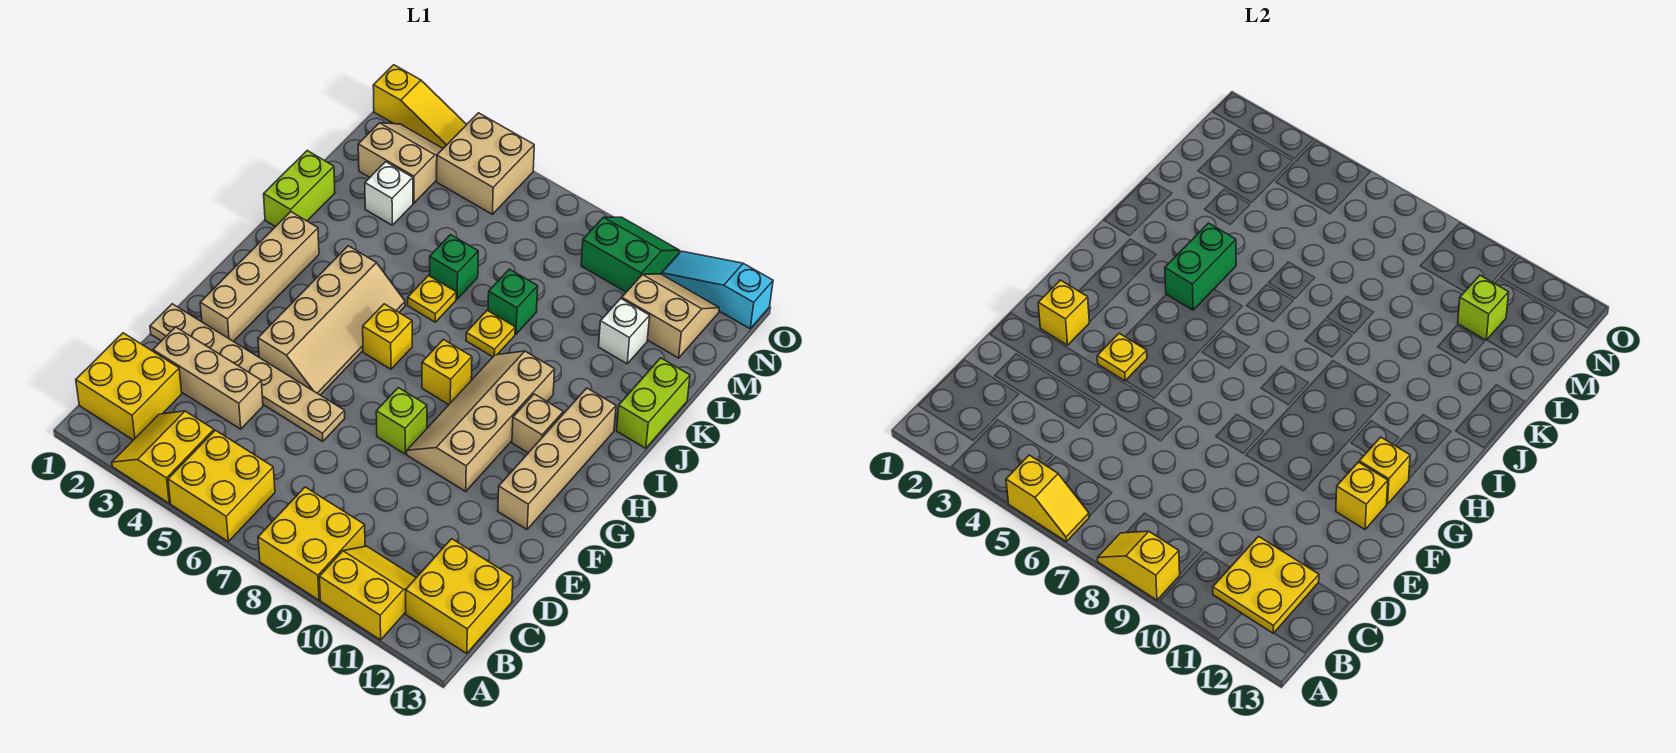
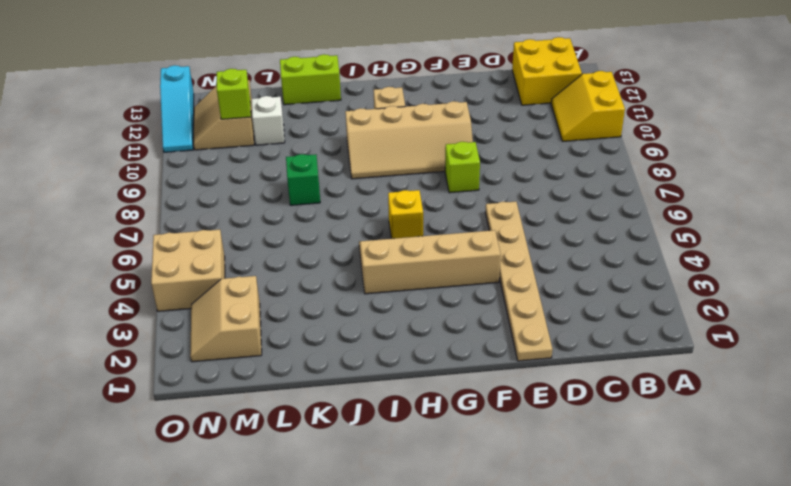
none -> yellow slope A3:B4 level 1 top 4
none -> yellow brick A5:B6 level 1
none -> yellow brick A8:B9 level 1
none -> yellow brick B1:C2 level 1

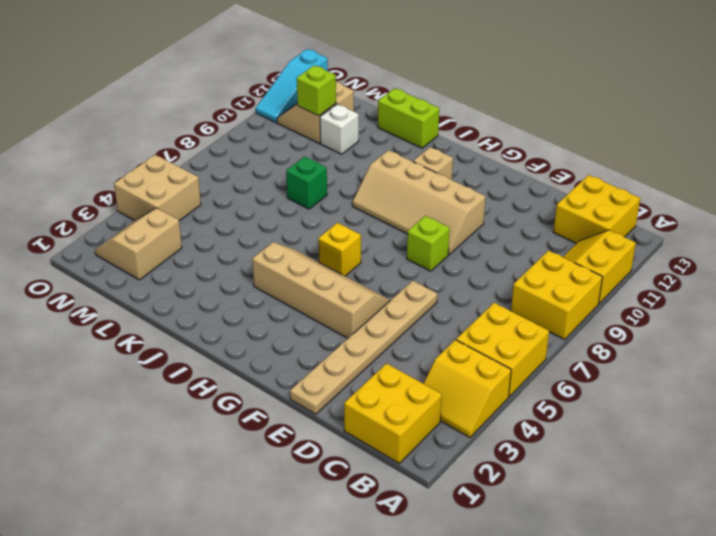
none -> tan brick D2:D4 level 1
none -> tan brick F2:I2 level 1
none -> tan brick F12:I12 level 1
none -> yellow brick H8 level 1

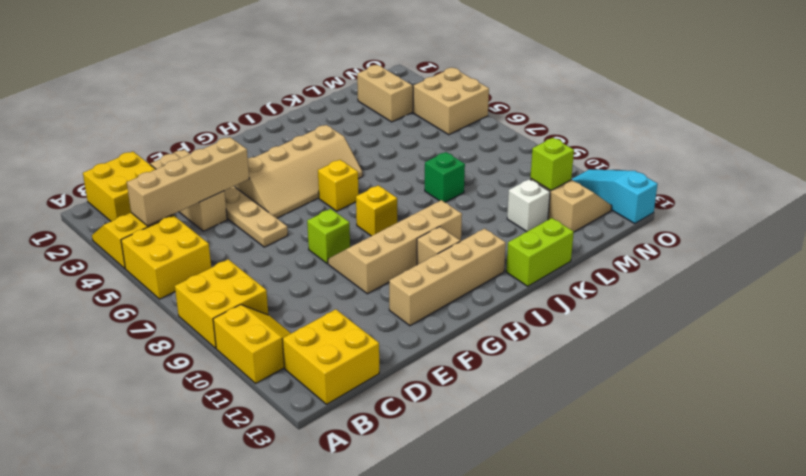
tan brick B4:E4 level 2 -> tan brick F2:I2 level 1
none -> lime brick J1:K1 level 1
none -> yellow plate J6 level 1
none -> yellow plate J8 level 1
none -> green brick K6 level 1

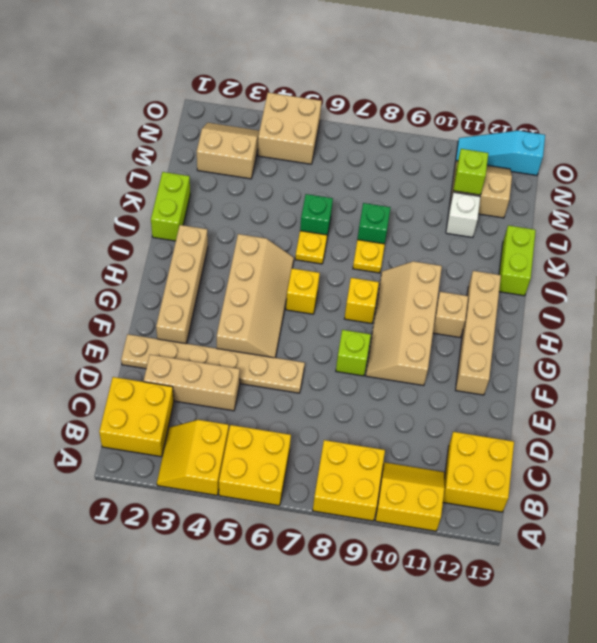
none -> white brick L3 level 1
none -> green slope N9:O10 level 1 top N
none -> yellow slope O1:O3 level 1 top 1
none -> yellow slope A5:A6 level 2 top 5

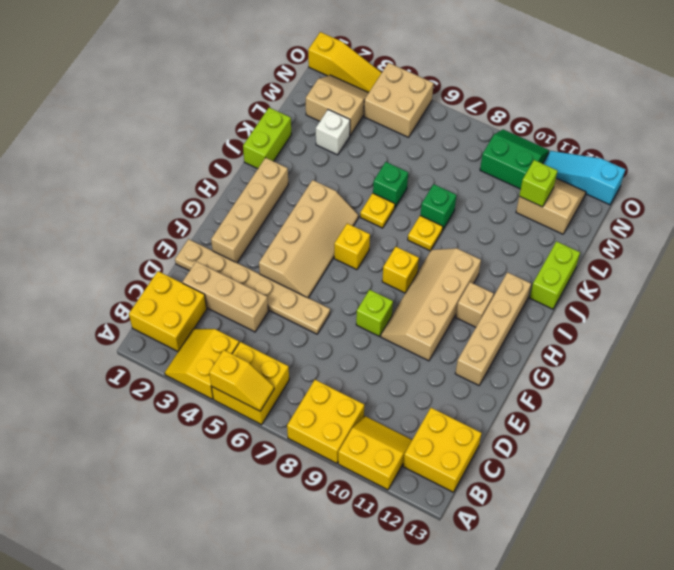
none -> white brick L11 level 1
none -> yellow slope A8:A9 level 2 top 9
none -> yellow plate B11:C12 level 2
none -> yellow brick F2 level 2

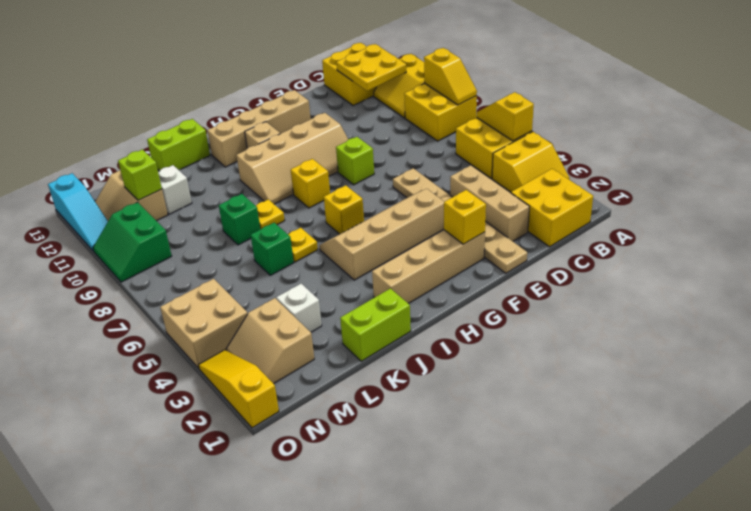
none -> yellow plate F4 level 2
none -> yellow brick F12 level 2
none -> yellow brick G12 level 2
none -> green brick I4:J4 level 2

